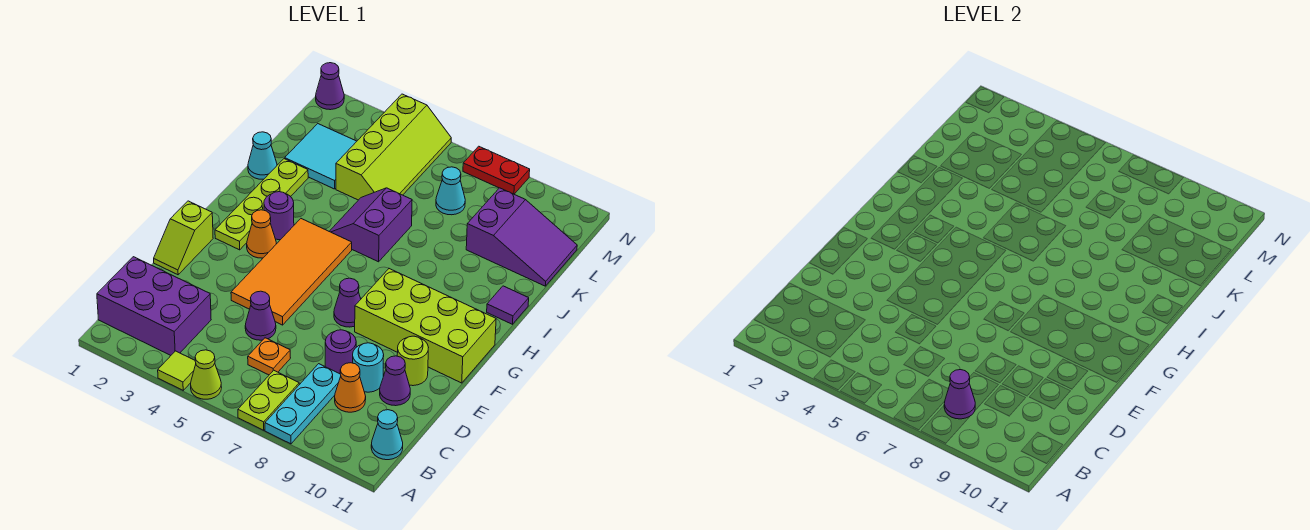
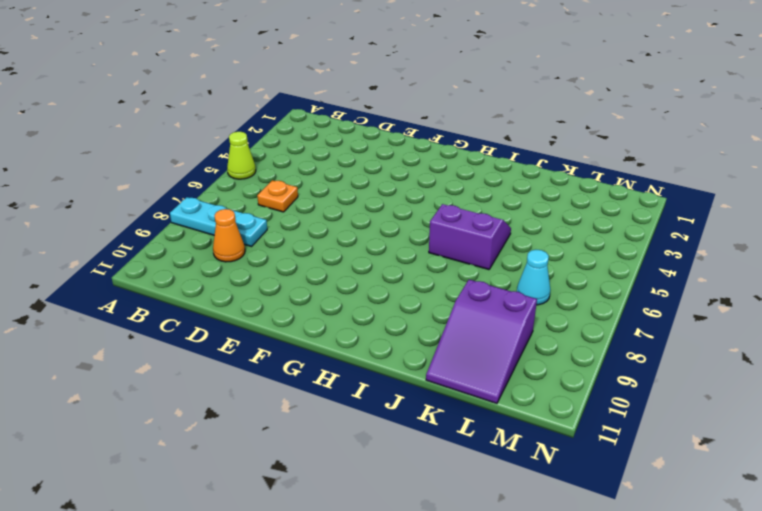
none -> lime tile A4 level 1
none -> lime plate A7:B7 level 1
none -> purple brick B1:C3 level 1
none -> cyan cone B11 level 1

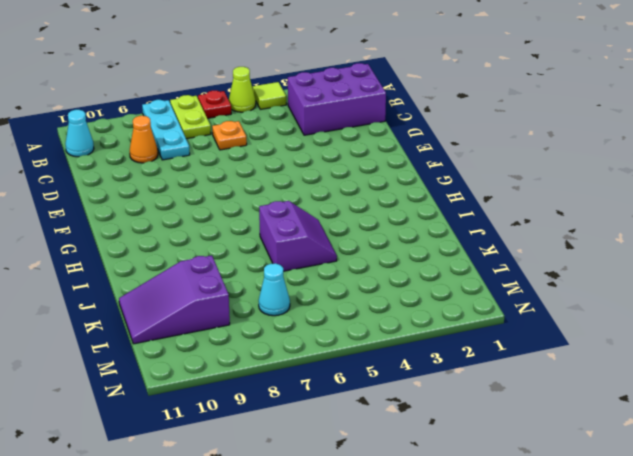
red plate A6 level 1 -> none
none -> purple cone D5 level 1
none -> purple round brick D8 level 1
none -> cyan round brick D9 level 1
none -> purple cone D10 level 1

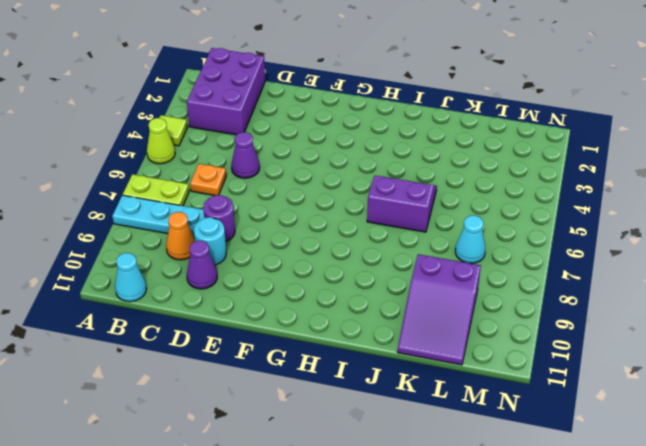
none -> lime slope E1:F1 level 1 top F
none -> orange tile E4:H5 level 1
none -> lime round brick E10 level 1
none -> purple cone F7 level 1

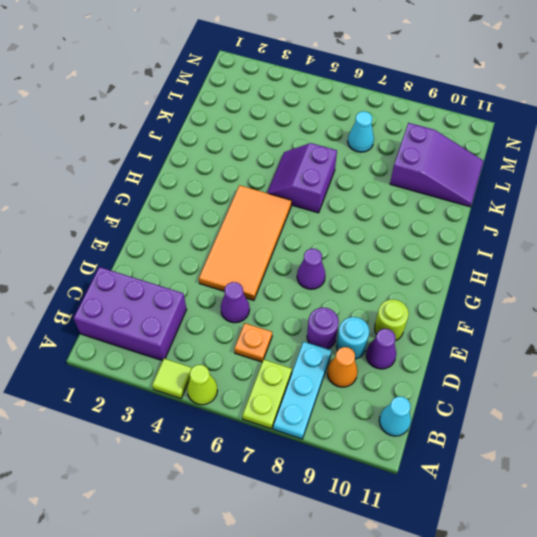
none -> lime slope E1:F1 level 1 top F
none -> lime brick F8:G11 level 1
none -> lime plate G2:J2 level 1
none -> orange cone G3 level 1

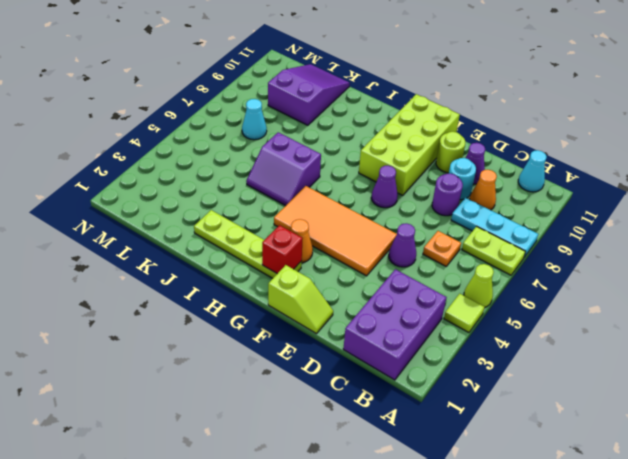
red brick G2 level 2 -> none
none -> purple round brick H3 level 1
none -> purple tile I11 level 1
none -> cyan cone J1 level 1
none -> cyan tile K2:L3 level 1

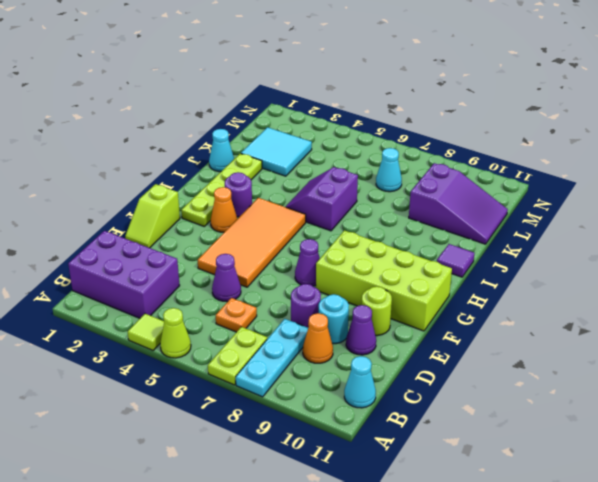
none -> lime slope K4:N5 level 1 top 4
none -> purple cone N1 level 1
none -> red plate N7:N8 level 1
none -> purple cone B8 level 2

